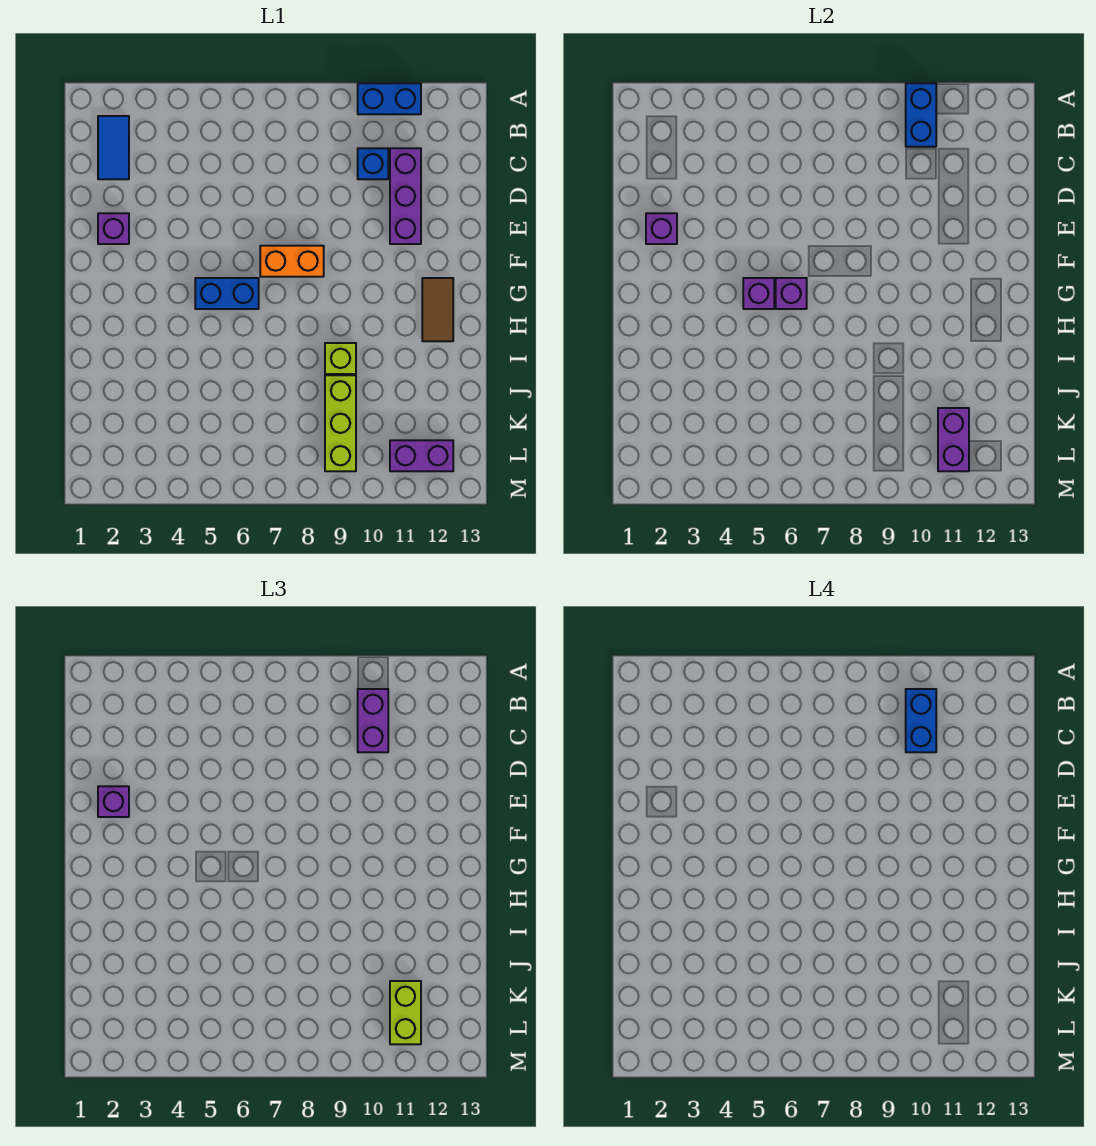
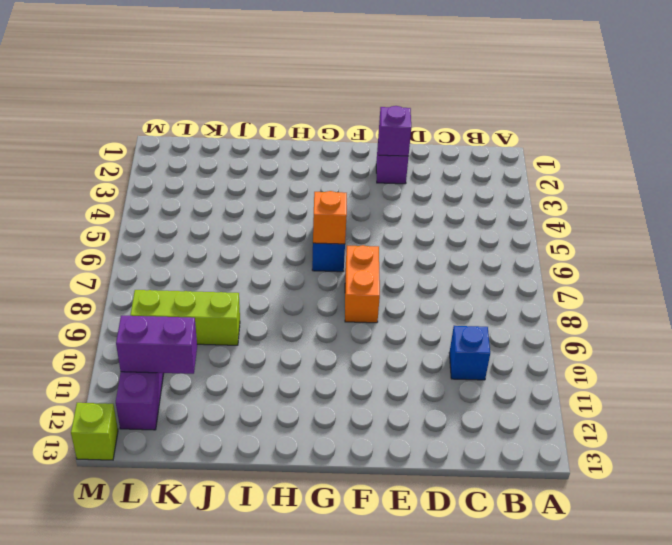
orange brick G6 level 2 -> purple brick G6 level 2
lime brick M13 level 1 -> lime brick I9 level 1
none -> blue brick A10:A11 level 1
none -> blue tile B2:C2 level 1
none -> purple brick C11:E11 level 1

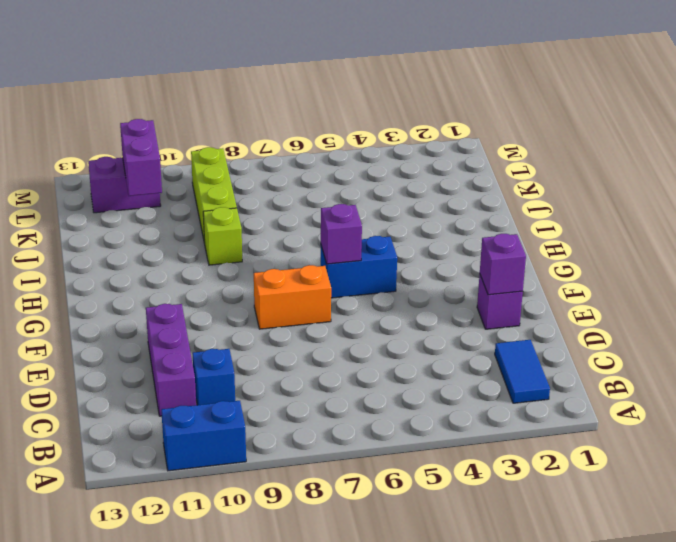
none -> brown tile G12:H12 level 1
none -> blue brick A10:B10 level 2
none -> purple brick G5 level 2

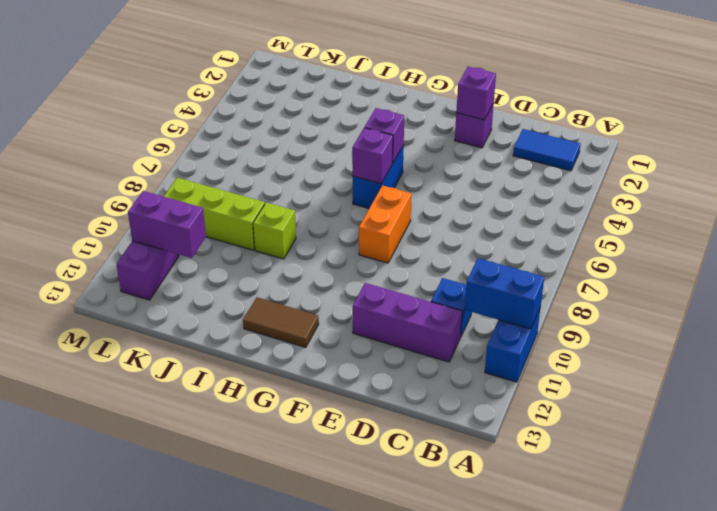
none -> purple brick B10:C10 level 3
none -> purple brick E2 level 3
none -> lime brick K11:L11 level 3

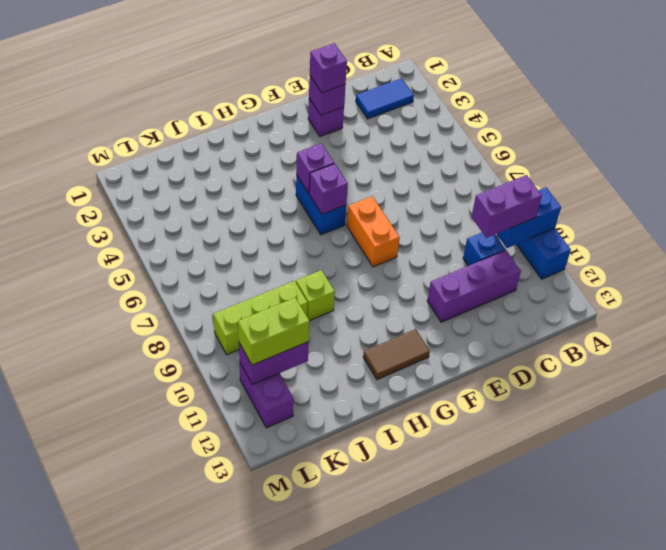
none -> blue brick B10:C10 level 4

